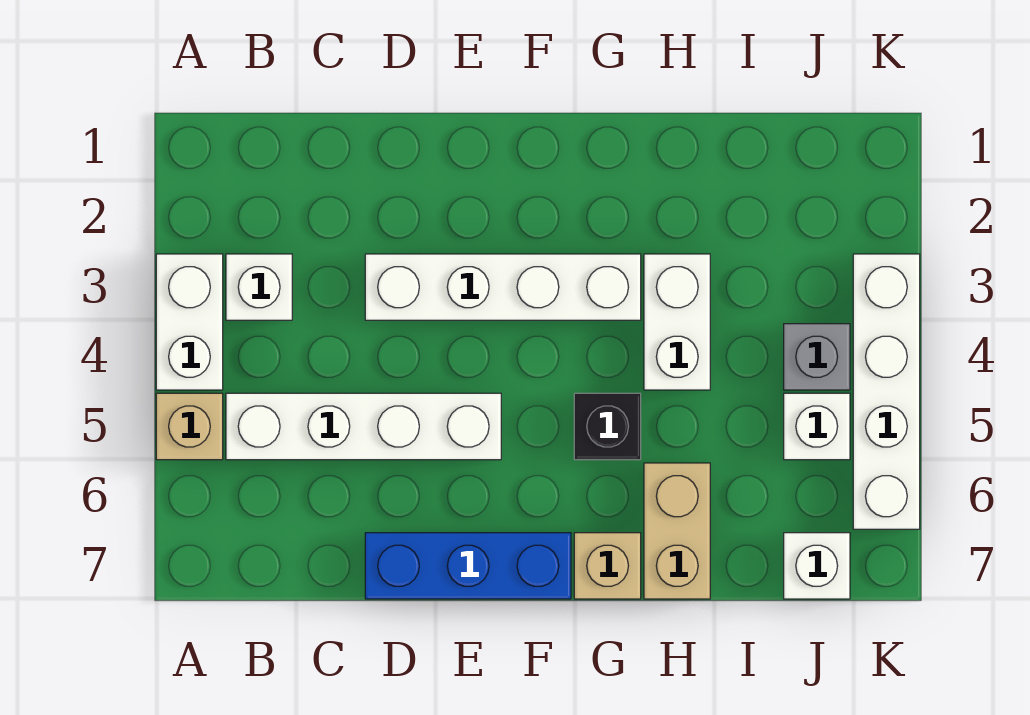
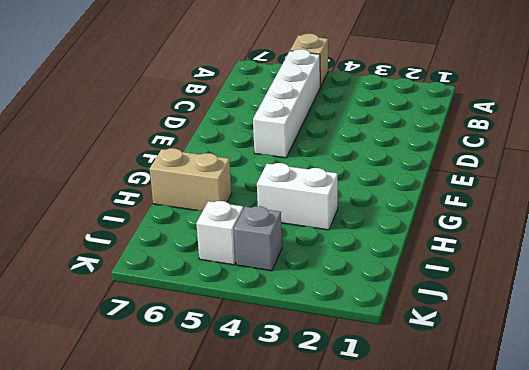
none -> white brick A3:A4 level 1
none -> white brick B3 level 1
none -> white brick D3:G3 level 1

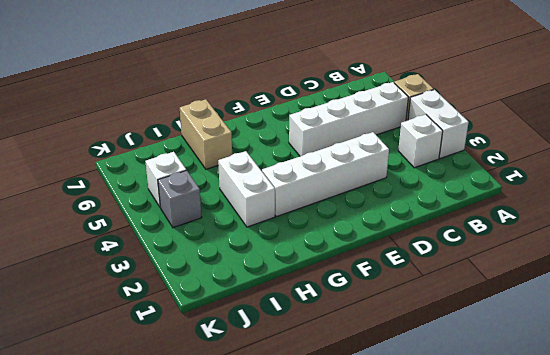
none -> blue brick D7:F7 level 1
none -> black brick G5 level 1
none -> tan brick G7 level 1

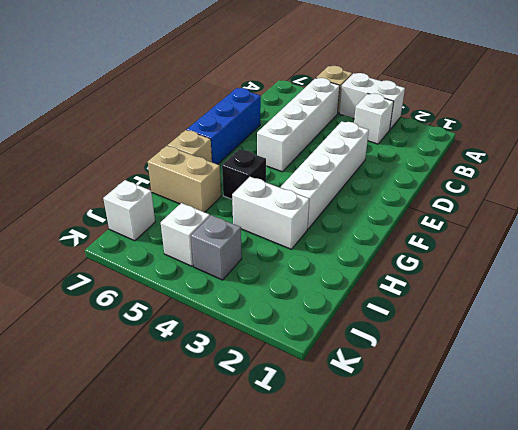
none -> white brick K3:K6 level 1

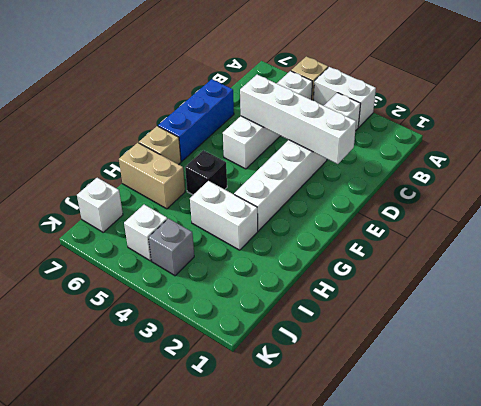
white brick D2:D5 level 2 -> white brick K3:K6 level 1

